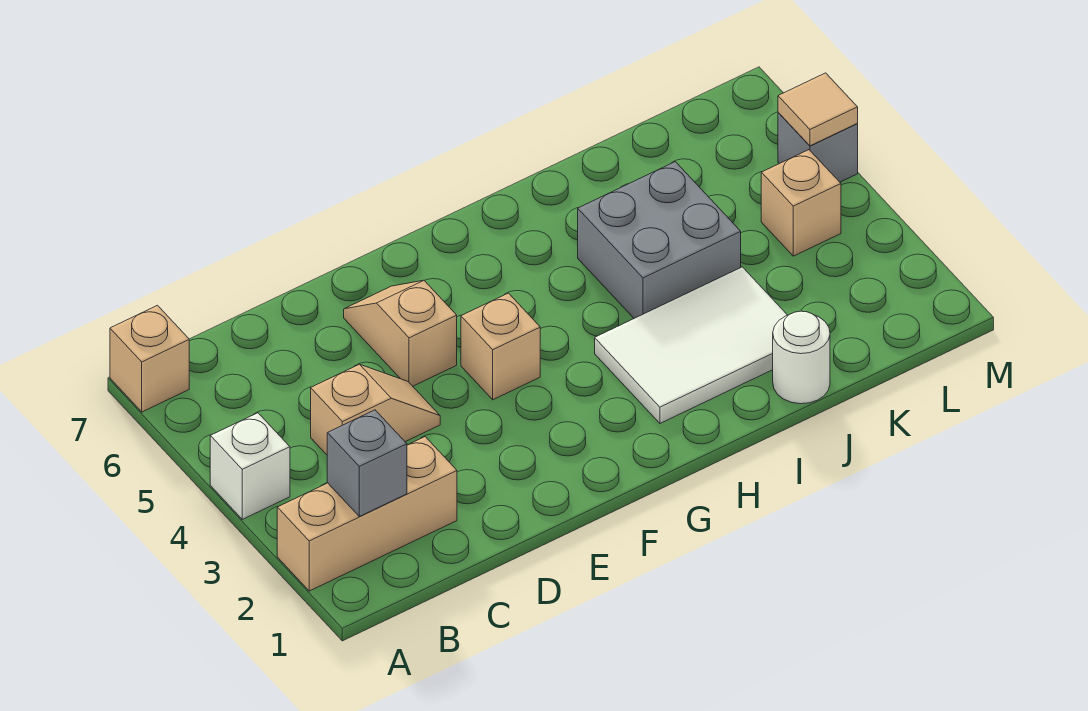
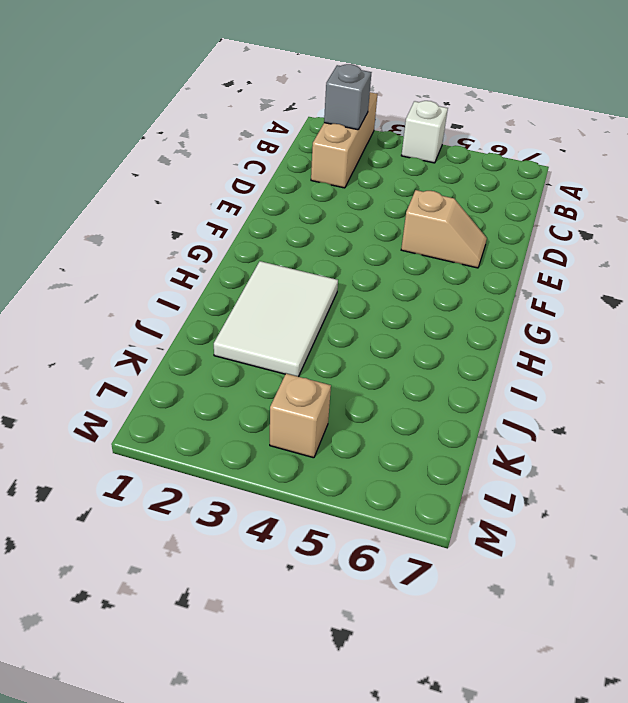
none -> tan brick A7 level 1
none -> tan slope C4:D4 level 1 top C
none -> tan brick F4 level 1

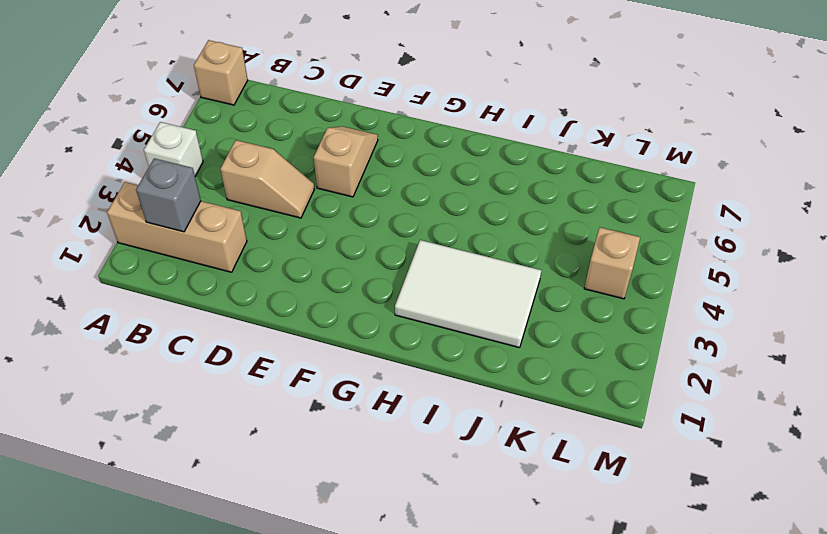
none -> tan brick F4 level 1
none -> grey brick I4:J5 level 1
none -> white round brick J1 level 1

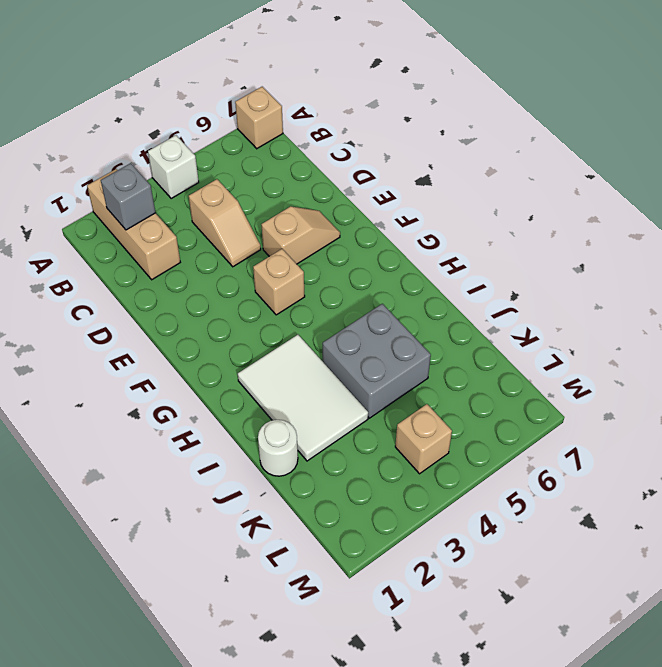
none -> grey brick M5 level 1
none -> tan tile M5 level 2

